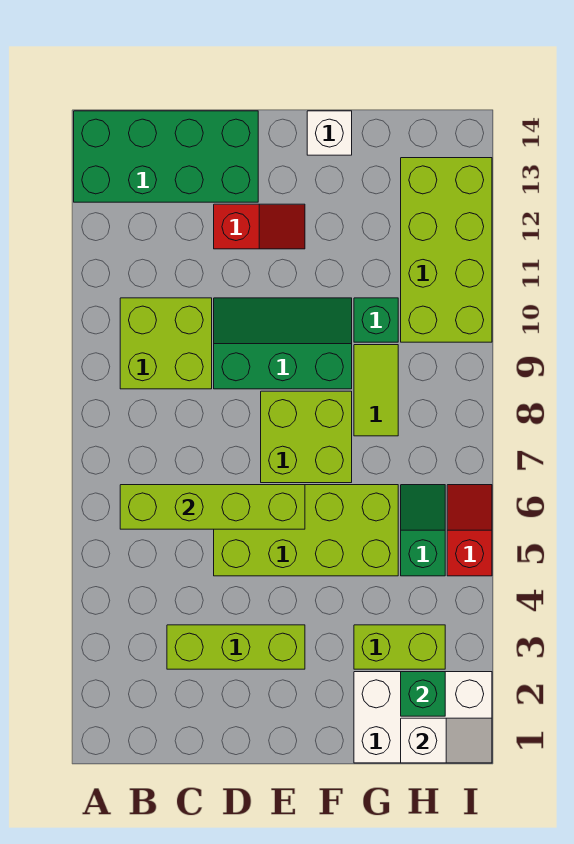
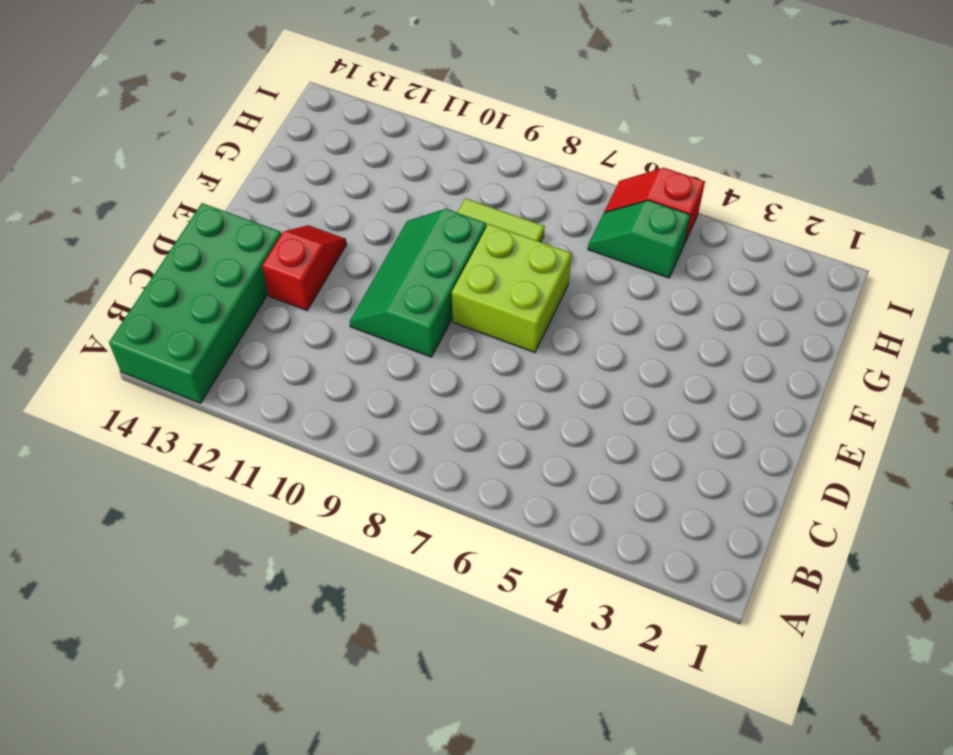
none -> lime brick B9:C10 level 1
none -> lime brick C3:E3 level 1
none -> lime brick D5:G6 level 1

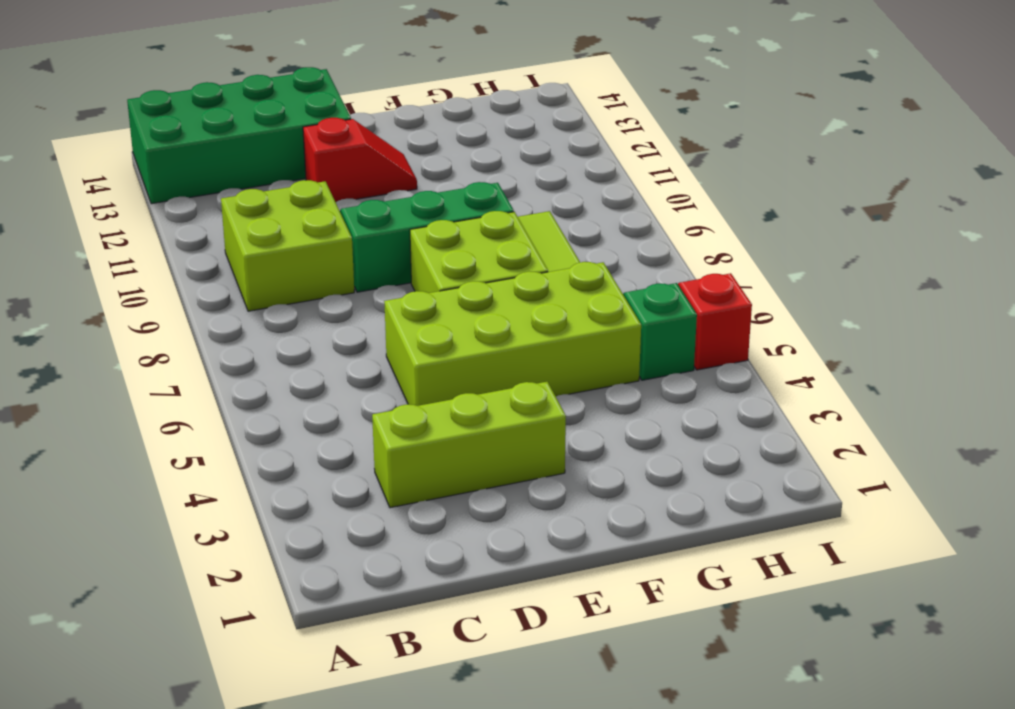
none -> white brick F14 level 1
none -> white brick G1:I2 level 1
none -> lime brick G3:H3 level 1

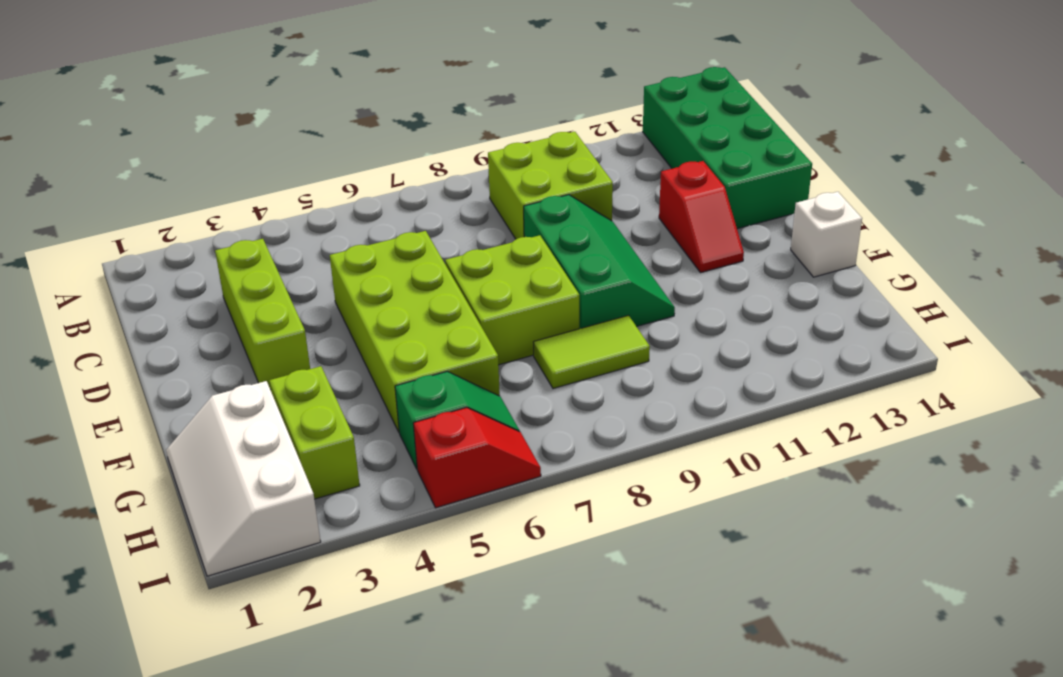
white slope G1:I2 level 1 top 2 -> white brick G1:I2 level 1
none -> green brick G10 level 1
none -> lime brick H10:I13 level 1
none -> lime brick B6:E6 level 2

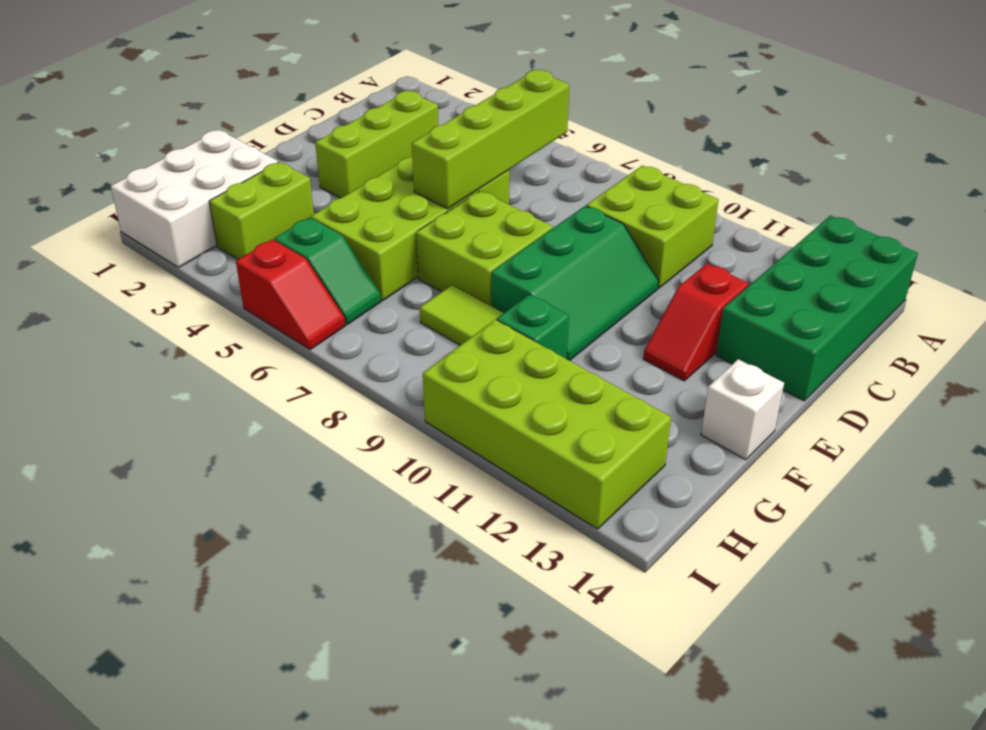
none -> white slope H1:I1 level 2 top H
none -> green brick H2 level 2

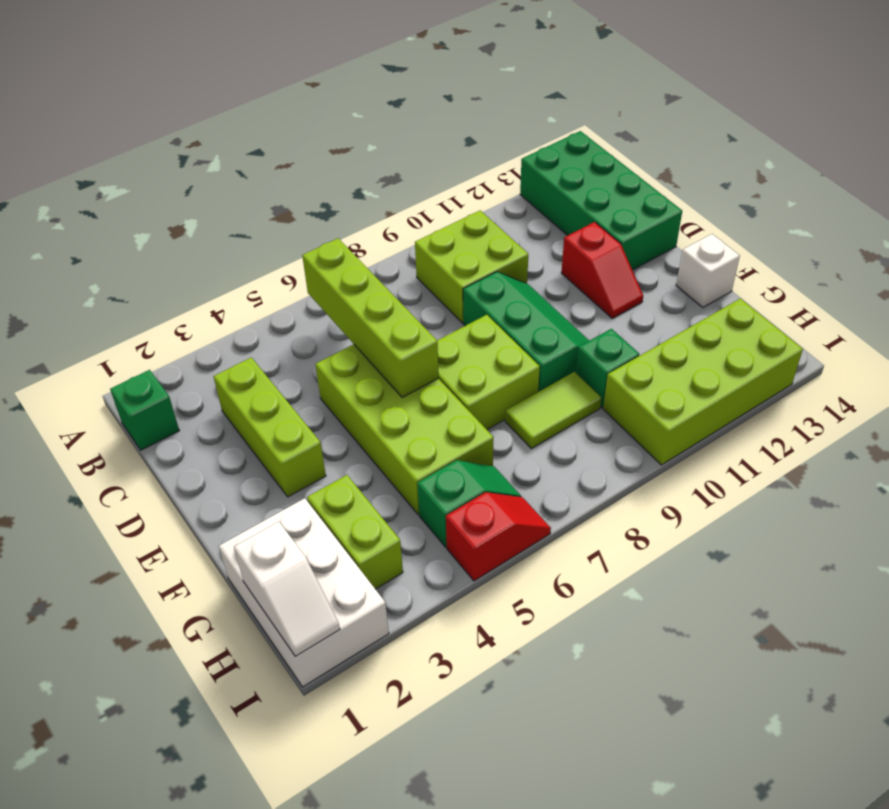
green brick B1 level 1 -> green brick H2 level 2

